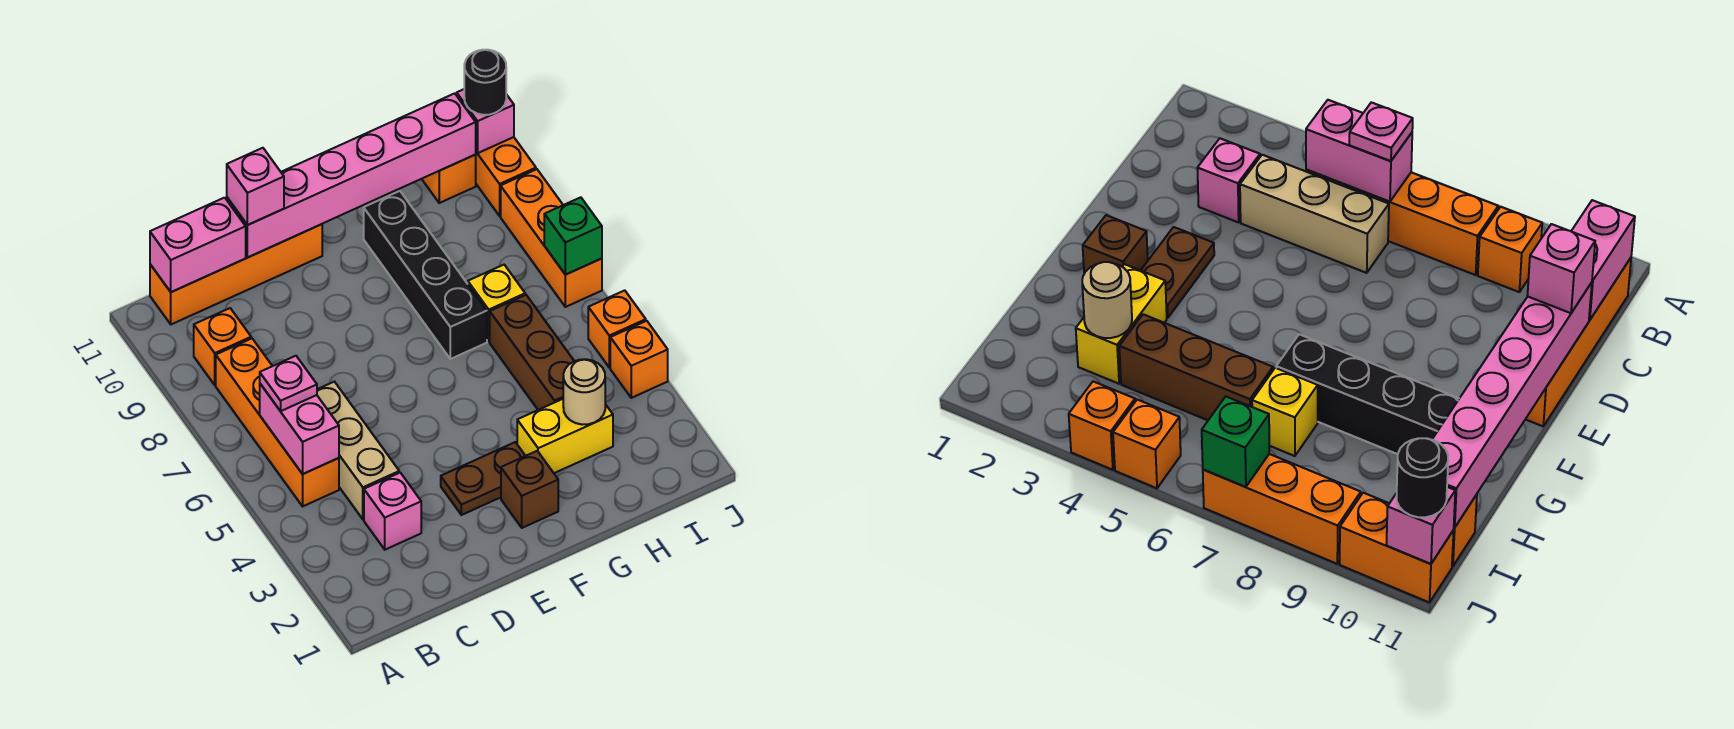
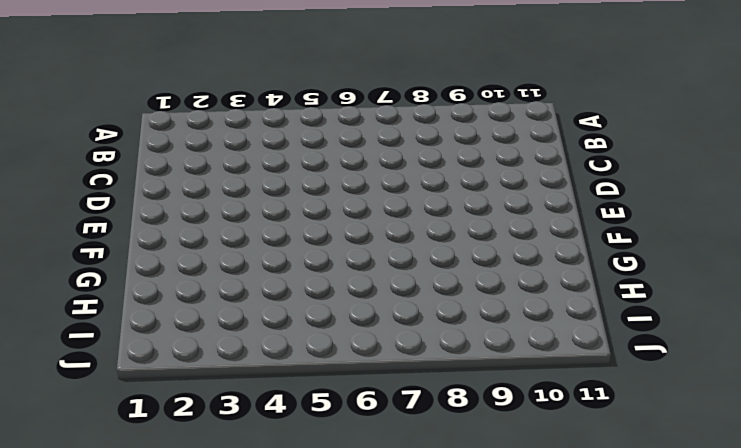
none -> orange brick B5:B8 level 1
none -> orange brick B9 level 1
none -> orange brick B11:E11 level 1

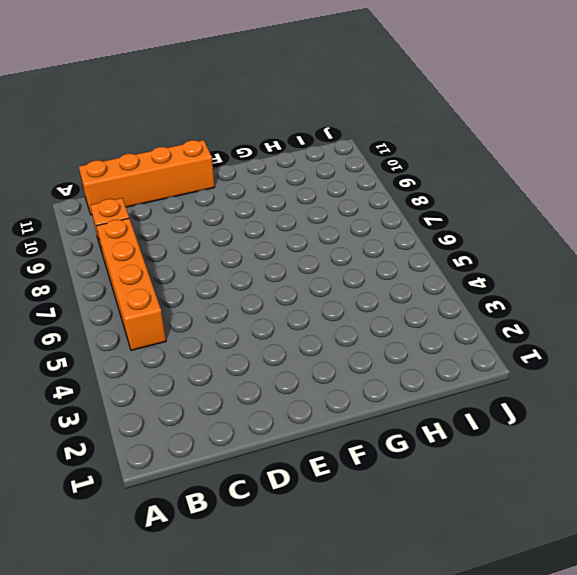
none -> pink brick C3 level 1
none -> tan brick C4:C6 level 1
none -> brown plate E3:F3 level 1

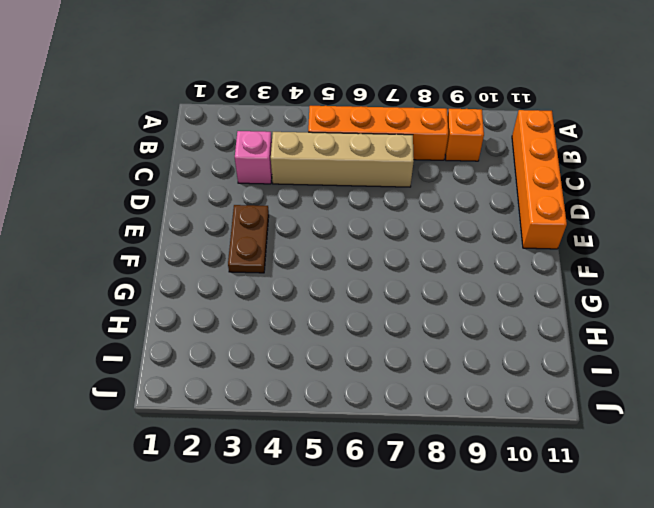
tan brick C4:C7 level 1 -> tan brick C4:C6 level 1
none -> brown brick F2 level 1
none -> yellow brick G3:H3 level 1
none -> black brick G7:G10 level 1

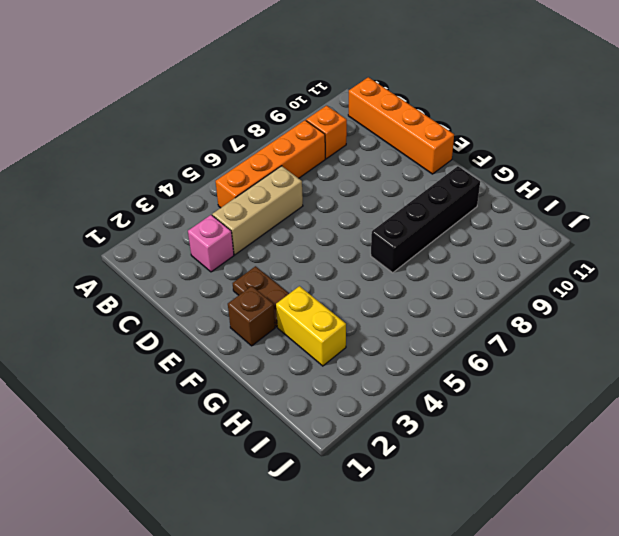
none -> brown brick H4:H6 level 1
none -> yellow brick H7 level 1
none -> orange brick I11 level 1

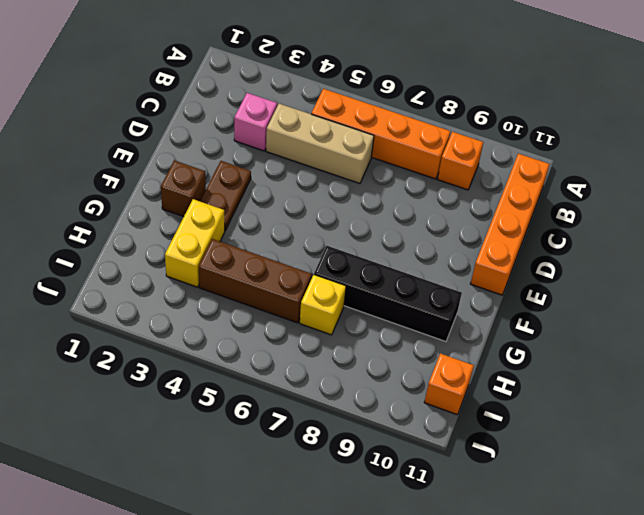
none -> orange brick J4 level 1
none -> orange brick J5 level 1
none -> orange brick J7:J9 level 1

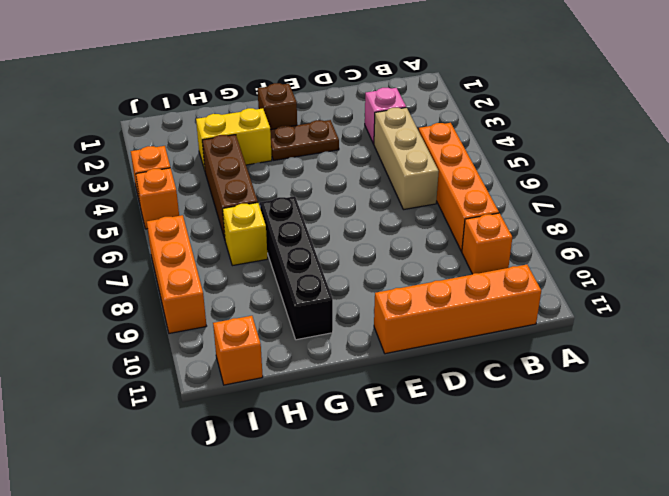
none -> orange brick J10:J11 level 1
none -> pink brick B5:B6 level 2
none -> pink brick B11:C11 level 2

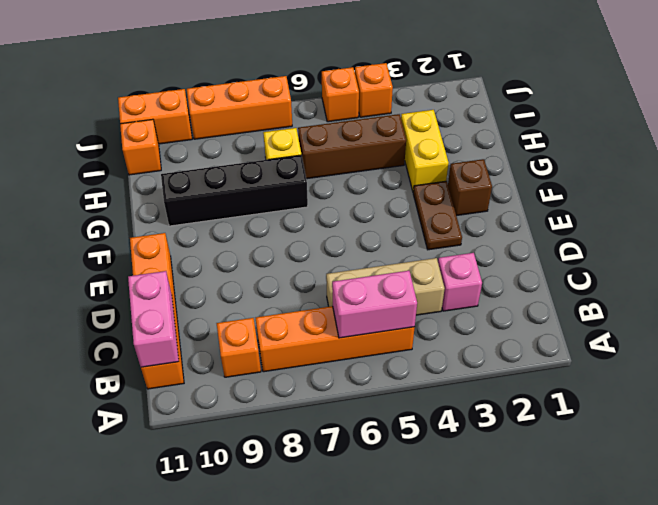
none -> pink brick D11:I11 level 2
none -> tan round brick H3 level 2
none -> green brick J7 level 2

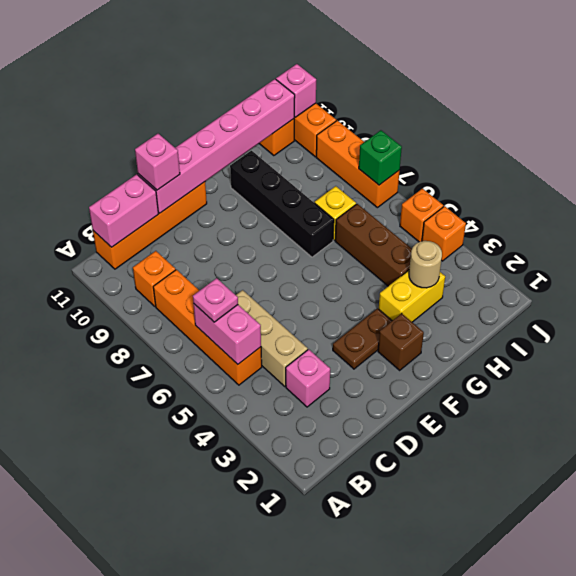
none -> black round brick J11 level 3

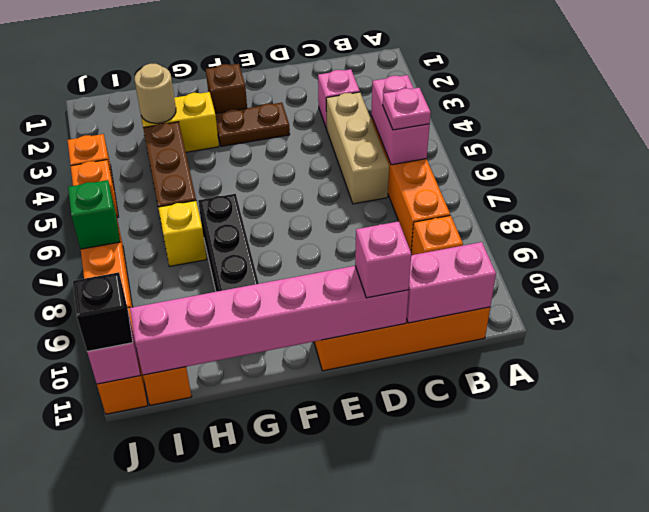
black brick J11 level 3 -> black round brick J11 level 3

